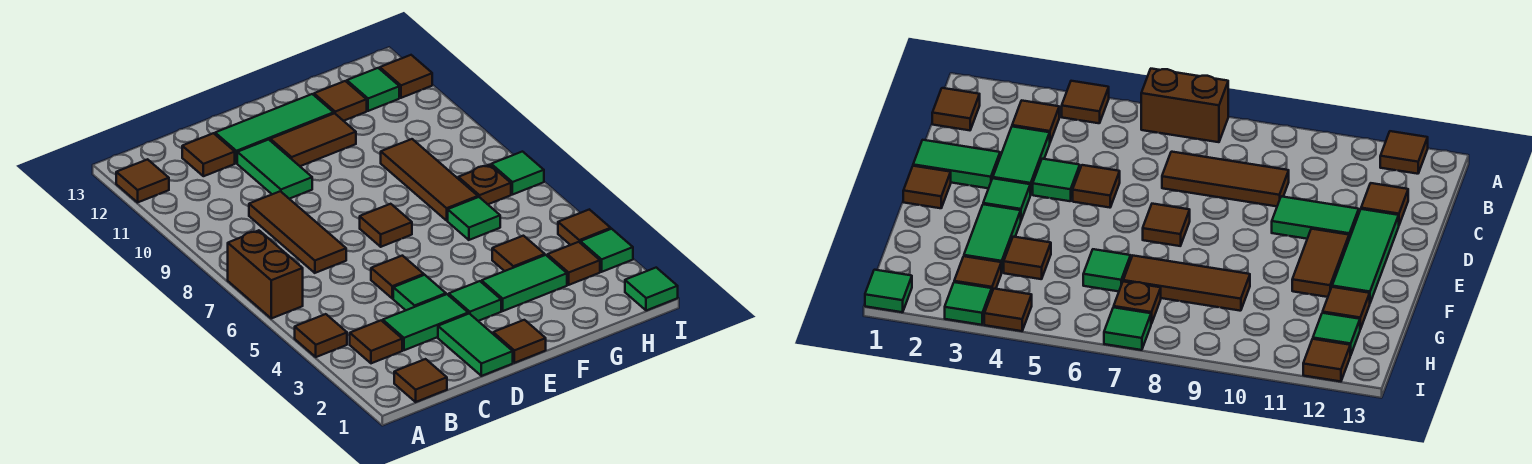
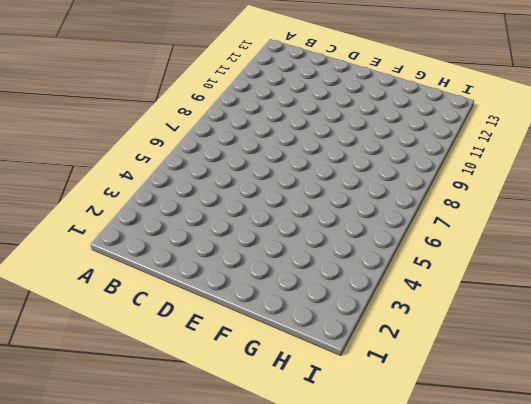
none -> brown tile A4 level 1
none -> brown brick A6:A7 level 1
none -> brown tile A12 level 1
none -> brown tile B1 level 1

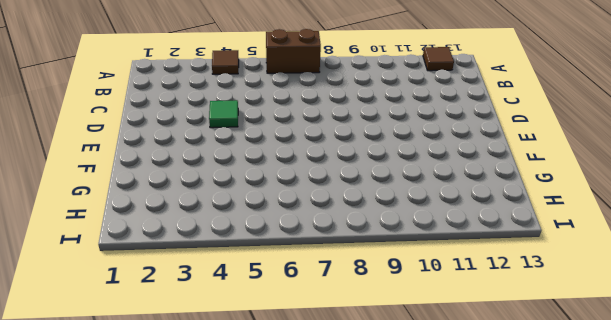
none -> brown tile B1 level 1
none -> brown tile B3 level 1
none -> green tile C3:D3 level 1
none -> brown tile C7:C9 level 1

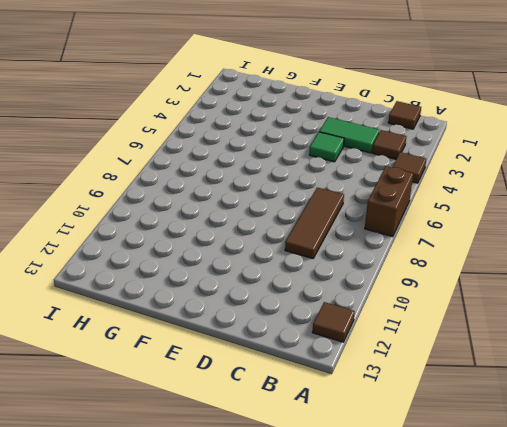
none -> brown tile C12 level 1
none -> green tile D1:D2 level 1
none -> brown tile D5 level 1
none -> green tile D10:D11 level 1

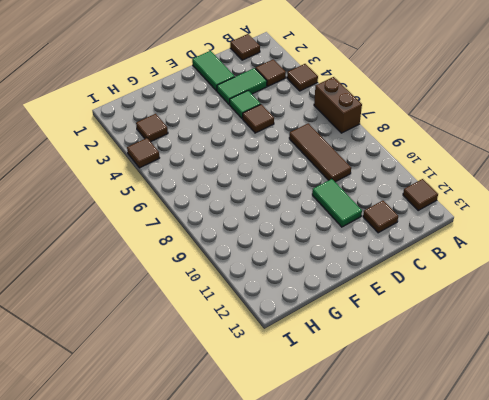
none -> green tile D12:F12 level 1
none -> brown tile E1 level 1
none -> green tile E3 level 1
none -> brown tile E7 level 1

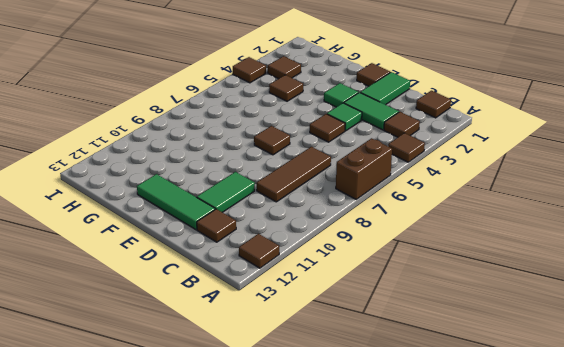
none -> brown tile E11:F11 level 1
none -> green tile F3:G3 level 1
none -> green tile G6 level 1
none -> brown tile G7:G9 level 1

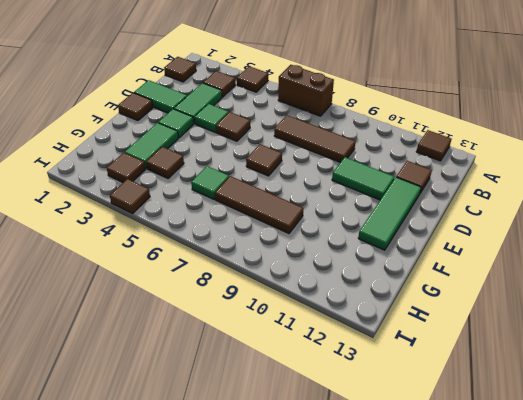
none -> brown tile E11:F11 level 1
none -> brown tile G12 level 1
none -> brown plate H7 level 1
none -> green tile H12 level 1

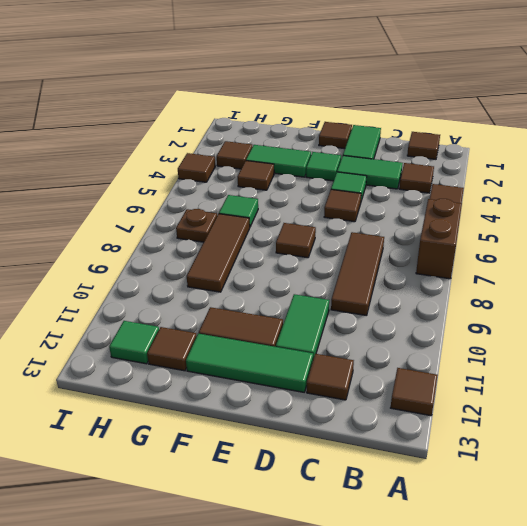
none -> green tile I1 level 1
none -> green tile I3 level 1
none -> green tile I7 level 1
none -> brown tile I12 level 1

